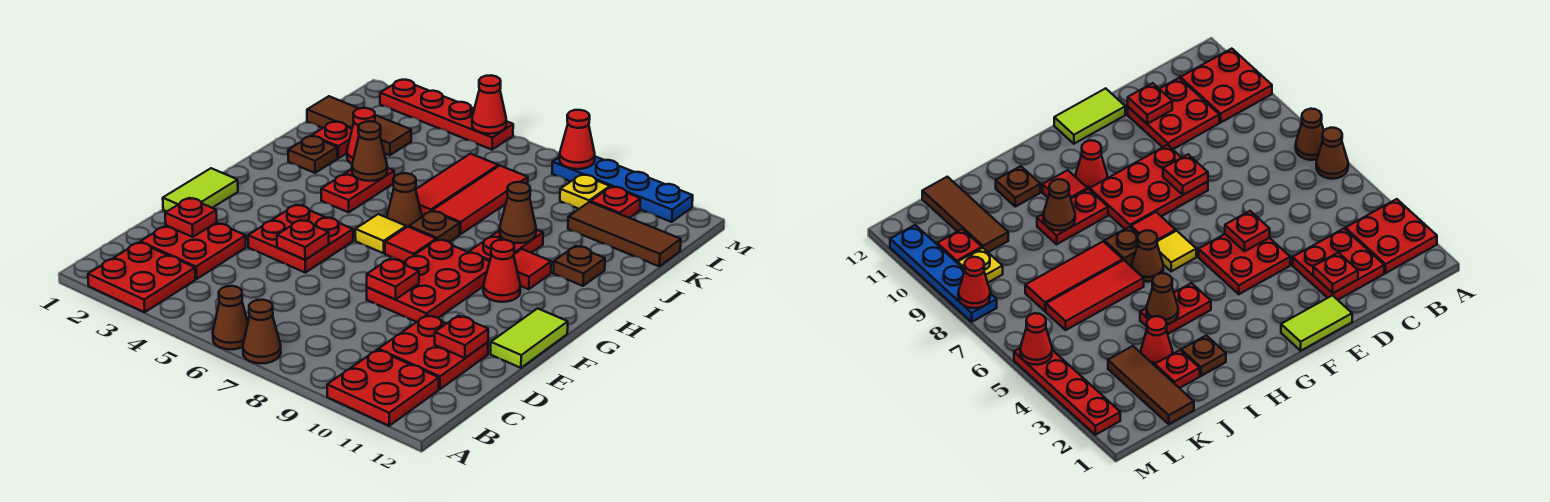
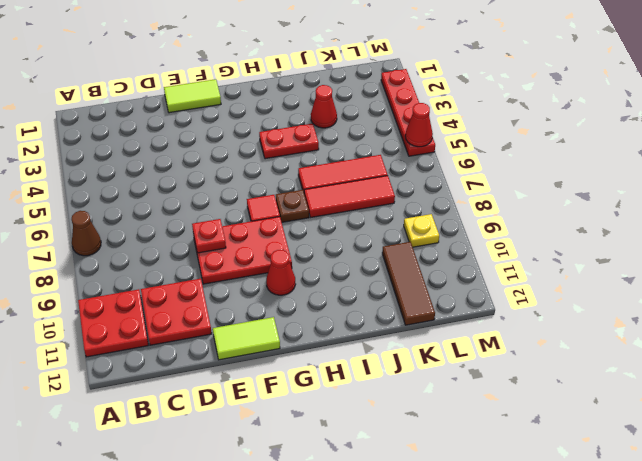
none -> red plate A2:B3 level 1
none -> brown cone A6 level 1
none -> red plate C2:D3 level 1
none -> red plate E4:F5 level 1

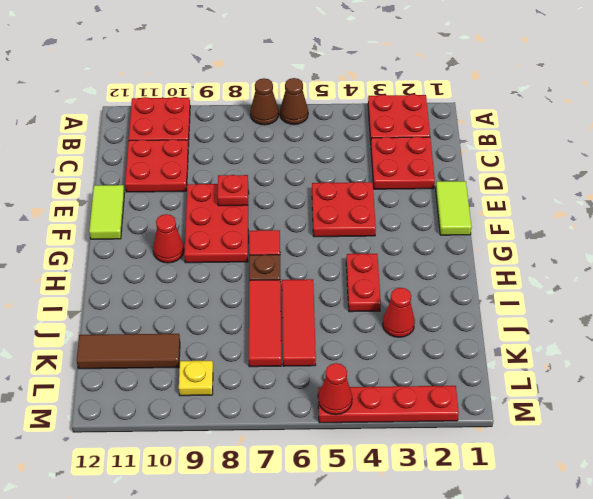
none -> yellow tile G6 level 1
none -> brown cone H6 level 1
none -> red plate H9:I9 level 1
none -> red tile H10 level 1

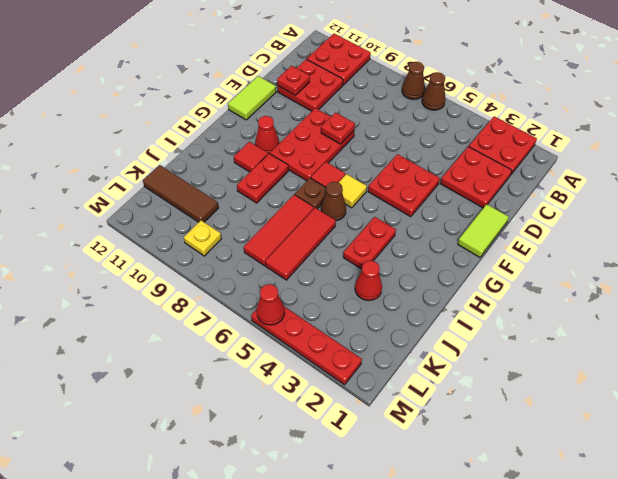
none -> brown plate I2 level 1
none -> brown plate I11 level 1
none -> red plate J2 level 1
none -> brown tile K1:K3 level 1

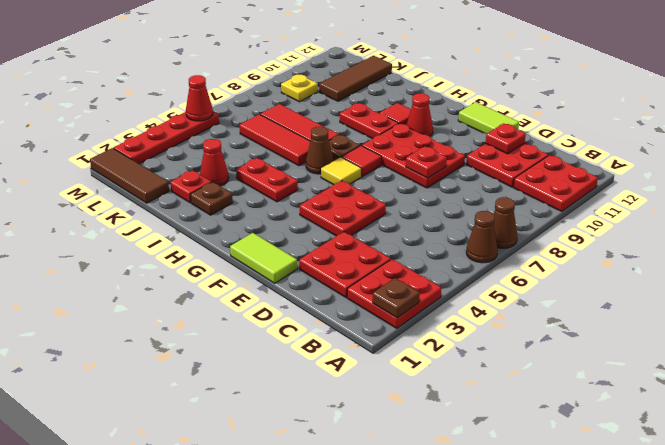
brown plate A2 level 2 -> brown plate I11 level 1
brown tile K1:M1 level 1 -> brown tile K1:K3 level 1
none -> red plate L10 level 1
none -> blue plate M8:M11 level 1
none -> red plate D2 level 2
none -> red plate E5 level 2

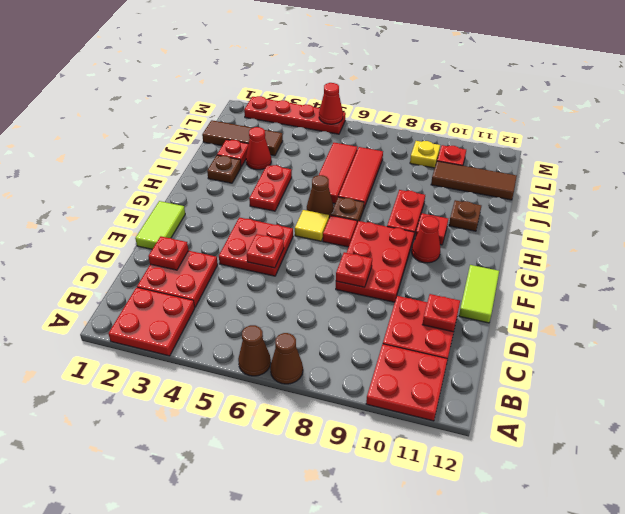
none -> blue plate M8:M11 level 1
none -> brown cone I4 level 2
none -> brown cone I9 level 2
none -> red cone M8 level 2

